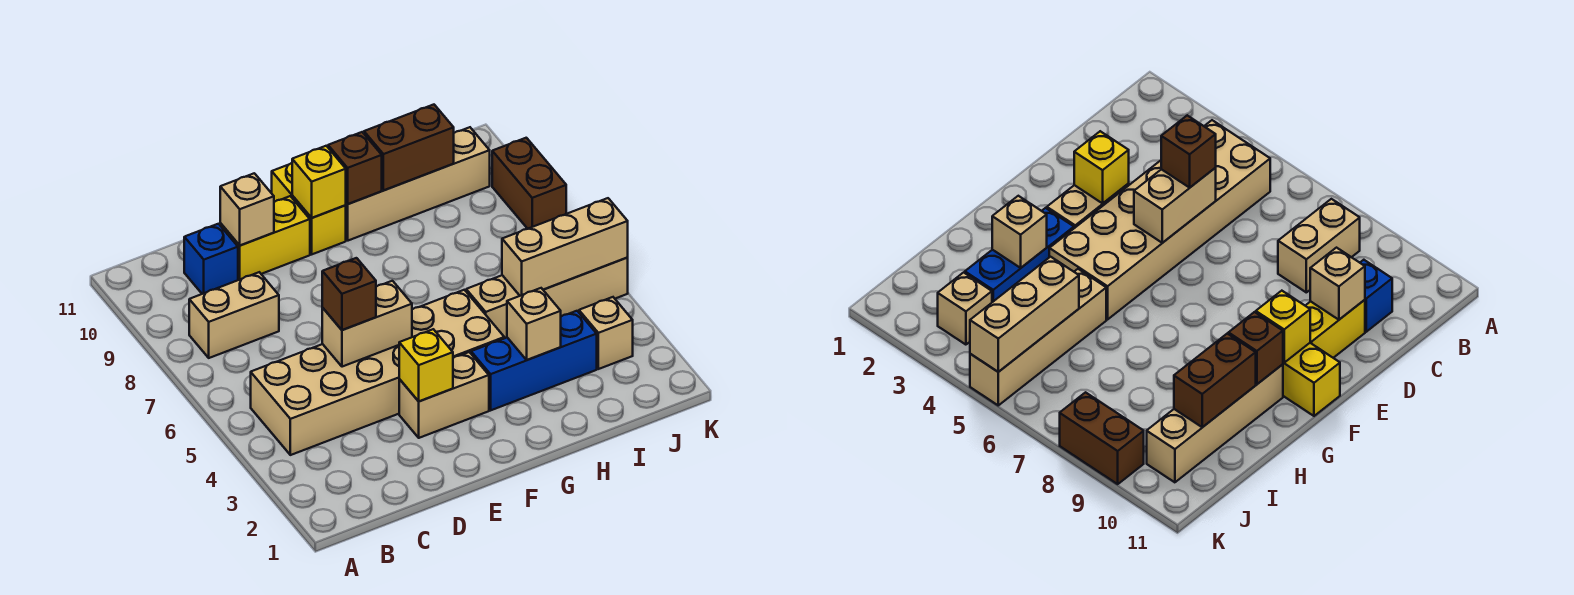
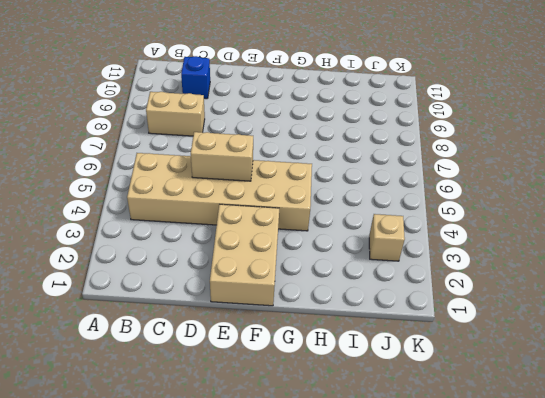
tan brick E1:F3 level 1 -> tan brick E3:F3 level 1
none -> yellow brick D10:E10 level 1
none -> yellow brick F10:F11 level 1
none -> blue brick G3:I3 level 1

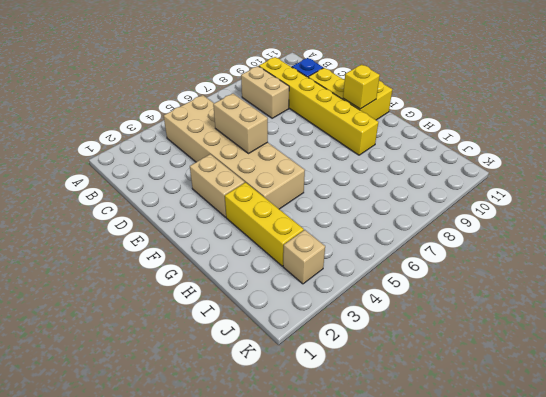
yellow brick B9:G9 level 1 -> none
yellow brick G3:I3 level 1 -> blue brick G3:I3 level 1
none -> tan brick G10:J10 level 1
none -> tan brick H5:K5 level 1
none -> brown brick K8:K9 level 1

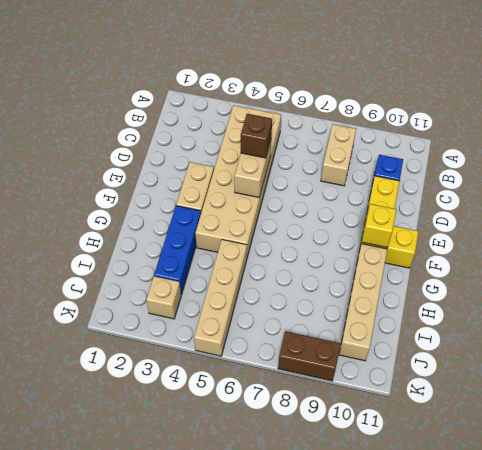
none -> tan brick D10 level 2
none -> yellow brick E3 level 2
none -> brown brick G10 level 2

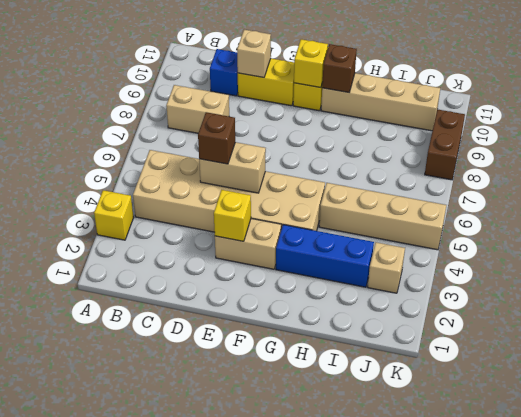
yellow brick A3 level 1 -> none
none -> tan brick H3 level 2
none -> brown brick H10:I10 level 2
none -> tan brick I5:K5 level 2

